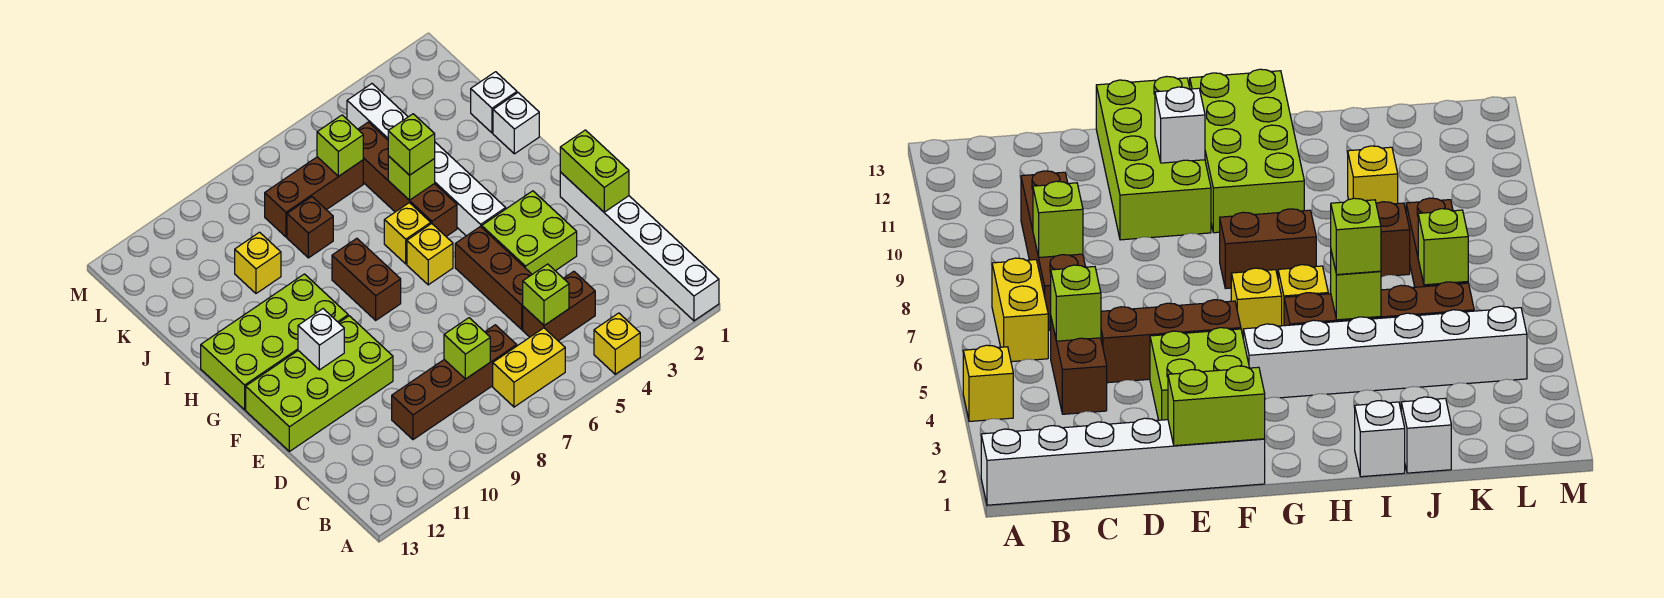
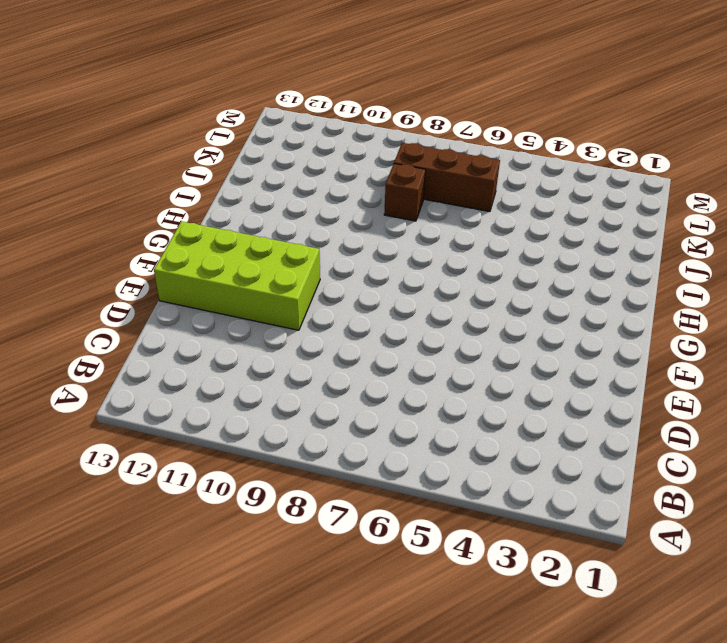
none -> white brick A1:F1 level 1
none -> yellow brick A4 level 1
none -> yellow brick B6:B7 level 1

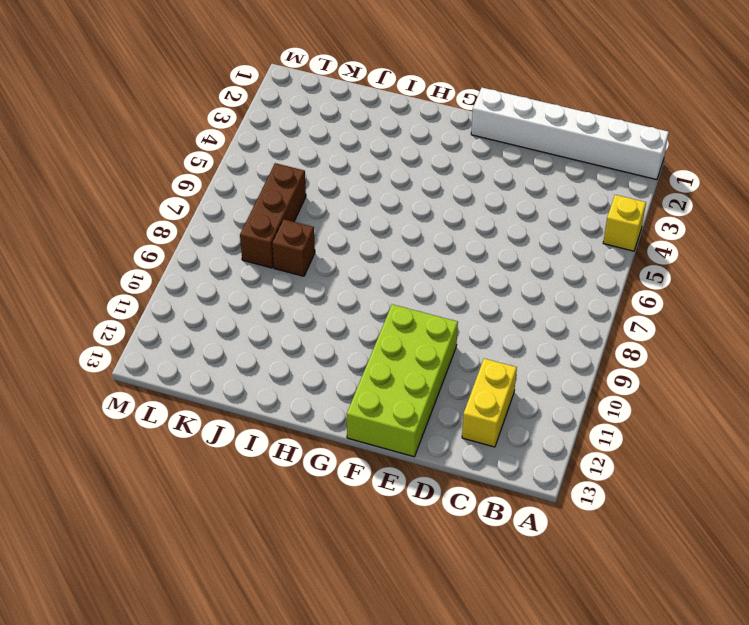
yellow brick C11:C12 level 1 -> yellow brick B6:B7 level 1
none -> brown brick C4:C5 level 1
none -> brown brick C7:C10 level 1
none -> brown brick D5:F5 level 1

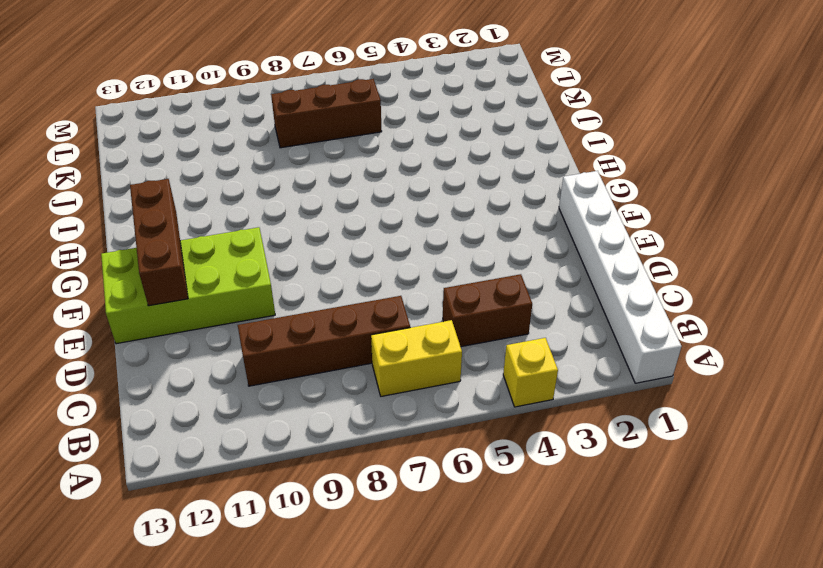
brown brick E12:G12 level 2 -> brown brick D5:F5 level 1
none -> lime brick E3:F4 level 1
none -> white brick G4:L4 level 1
none -> yellow brick G6 level 1

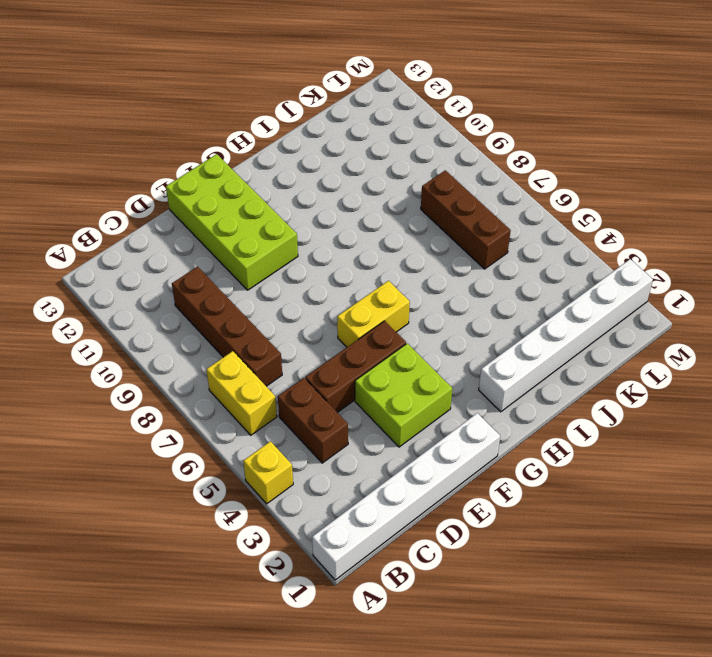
yellow brick F6:G6 level 1 -> yellow brick G6 level 1
white brick H2:M2 level 1 -> white brick G4:L4 level 1
none -> brown brick G8:H8 level 1
none -> lime brick G10:H13 level 1
none -> brown brick H5:K5 level 1

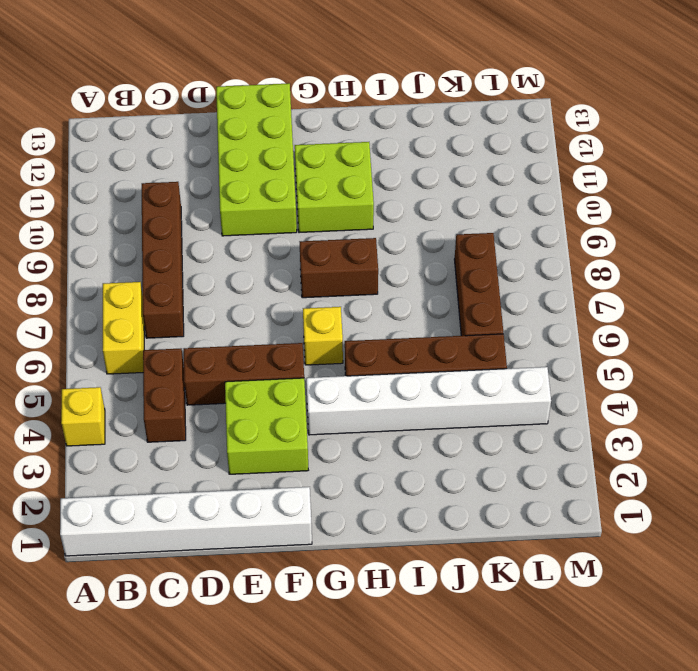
lime brick G10:H11 level 1 -> lime brick G10:H13 level 1
none -> yellow brick H6 level 1
none -> white brick I1 level 1
none -> white brick J1 level 1

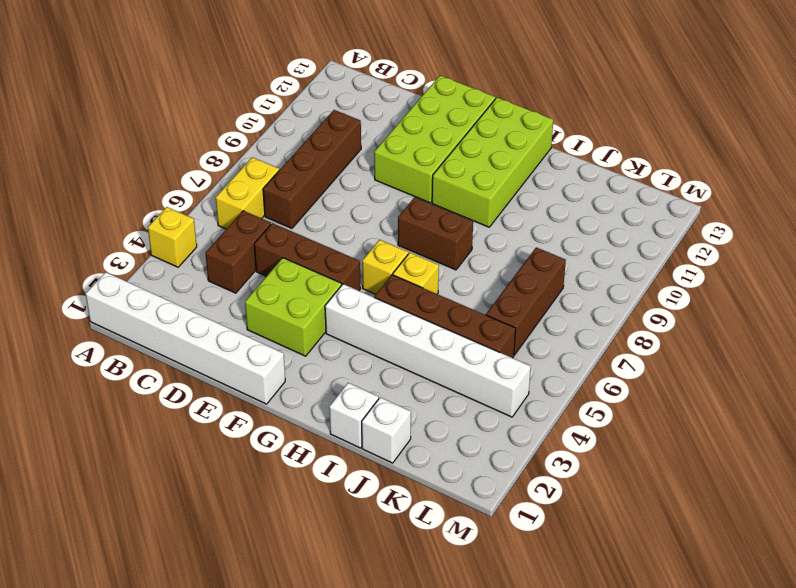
none -> brown brick J8 level 1
none -> yellow brick J10 level 1
none -> lime brick C5 level 2

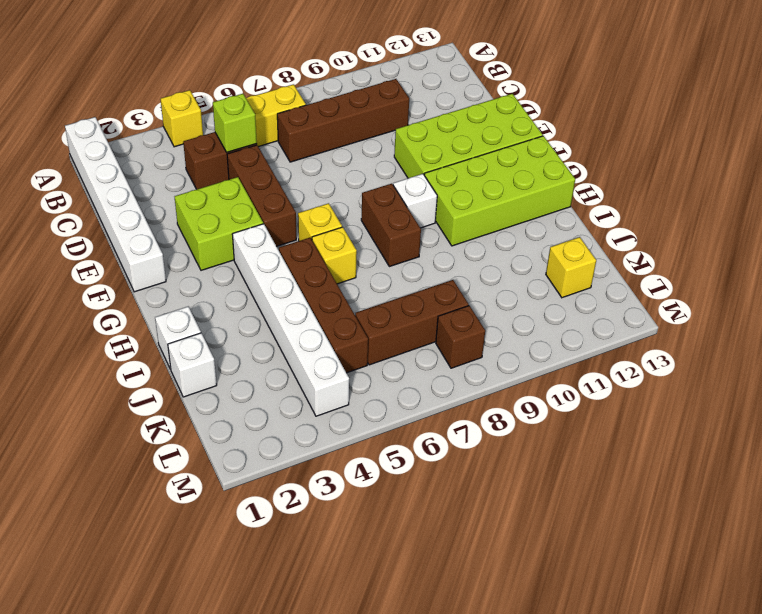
white brick G9 level 1 -> white brick F11 level 2
yellow brick K12 level 1 -> yellow brick J10 level 1
brown brick L8 level 1 -> brown brick J8 level 1
none -> lime brick C8 level 2
none -> lime brick E1:F1 level 2
none -> lime brick I5 level 2

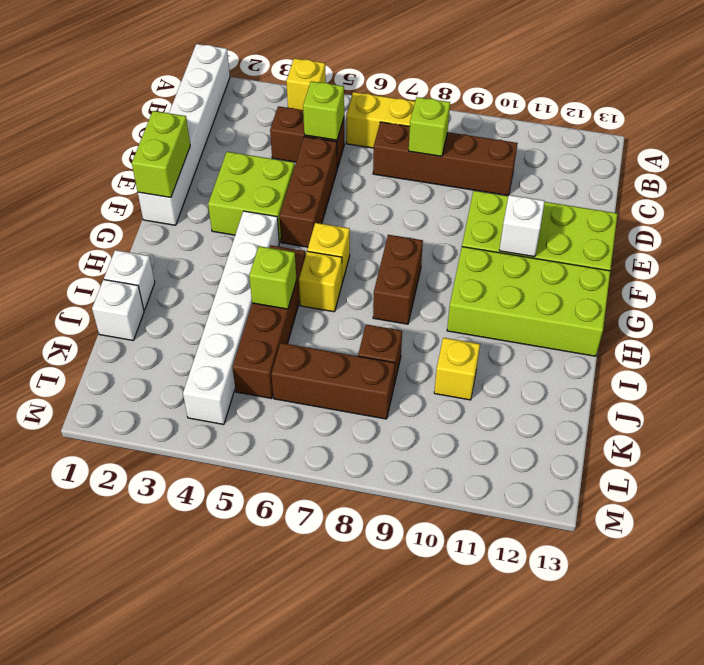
none -> lime brick K6 level 2
none -> lime brick I5 level 3

